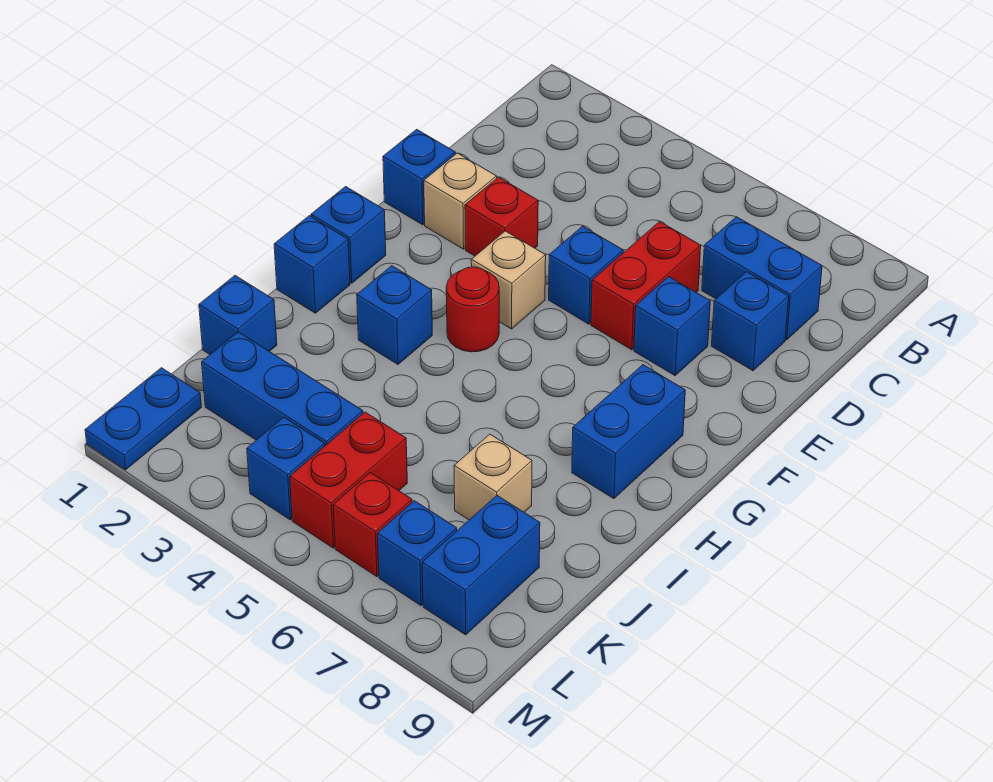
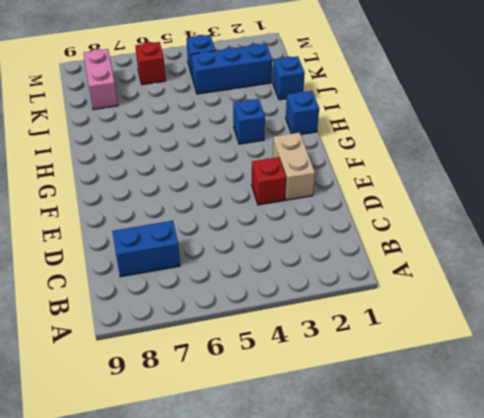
tan brick E2:F2 level 1 -> tan brick E2 level 1
pink brick K8:L8 level 1 -> blue brick K8:L8 level 1
none -> red brick D6:E6 level 1
none -> blue brick D8 level 1
none -> blue brick E1 level 1

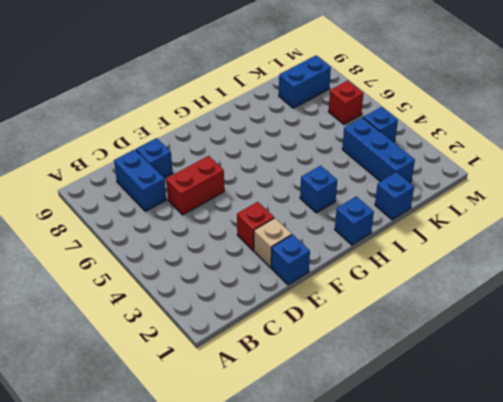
none -> blue brick E5 level 1
none -> blue brick E7 level 1
none -> tan brick F4 level 1

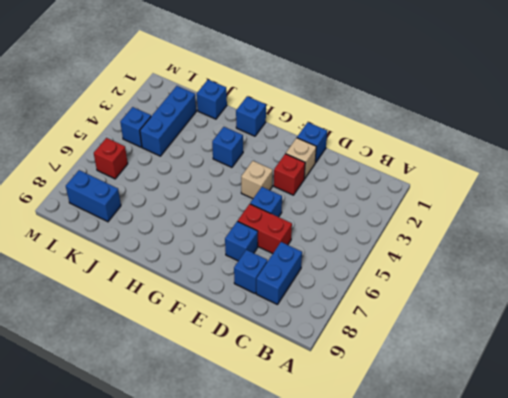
none -> blue brick G1 level 1
none -> red round brick G4 level 1
none -> blue brick G8:H8 level 1

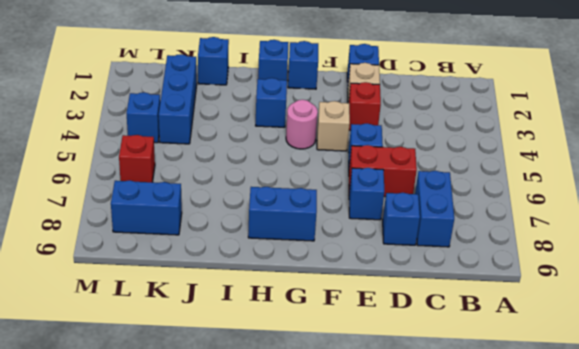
pink round brick G4 level 1 -> red round brick G4 level 1
none -> tan brick J7 level 1
none -> red brick K5:L5 level 1
none -> blue plate L1:M1 level 1

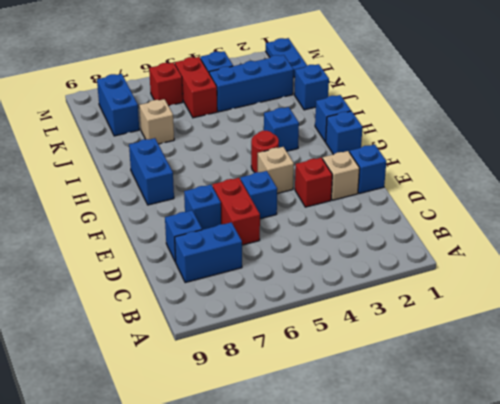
none -> blue brick L7 level 1

